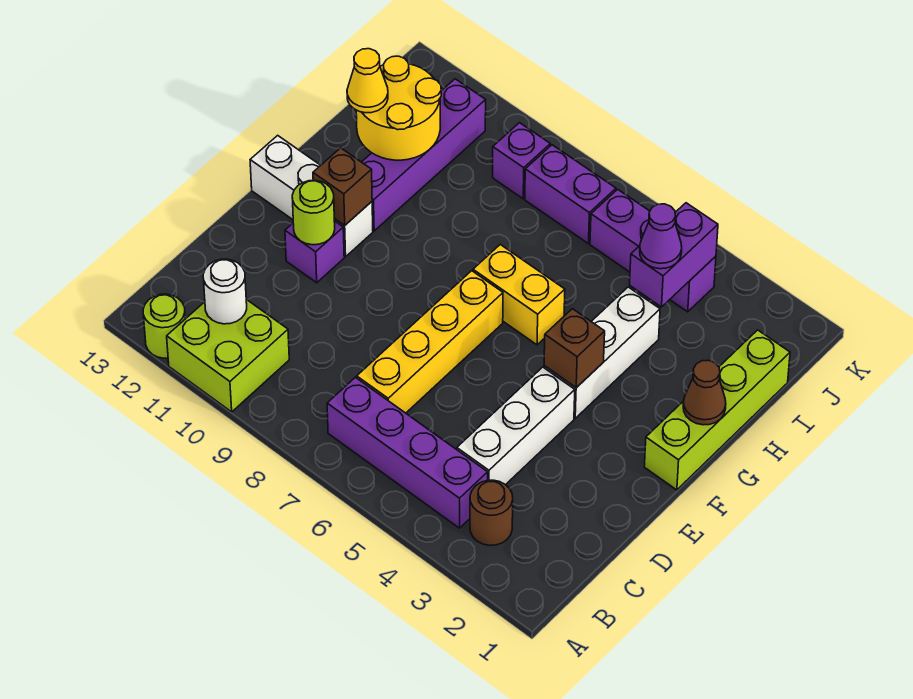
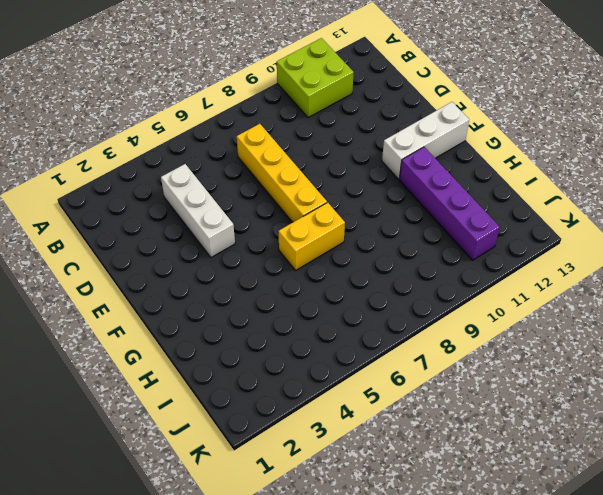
none -> lime round brick A12 level 1
none -> brown round brick B3 level 1
none -> purple brick B4:B7 level 1

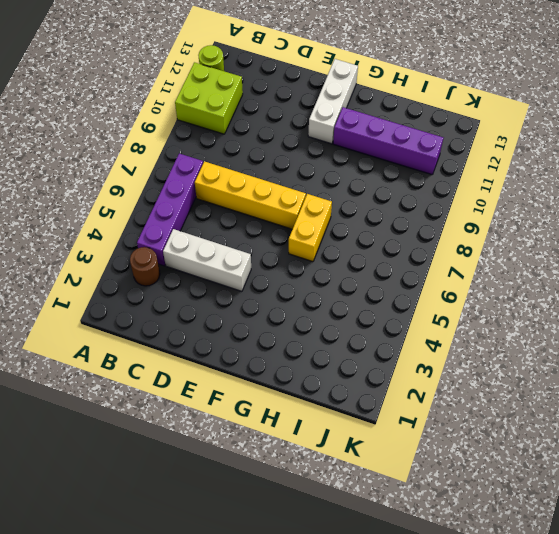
none -> purple brick E11 level 1
none -> lime brick F1:I1 level 1
none -> white brick F4:H4 level 1

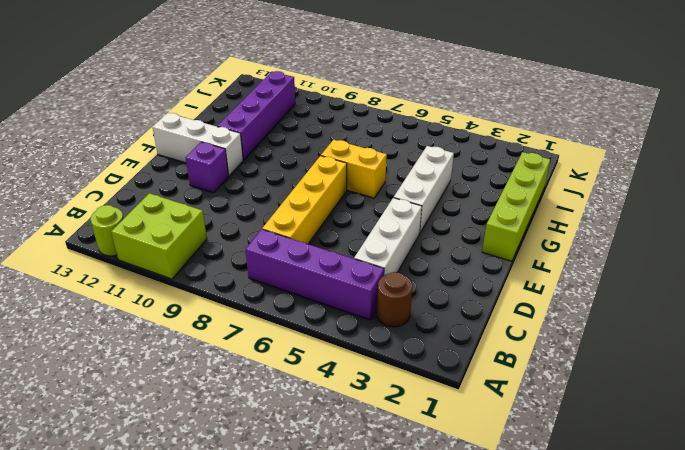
none -> purple brick J4:J6 level 1
none -> purple brick J7:J8 level 1
none -> purple brick J9 level 1

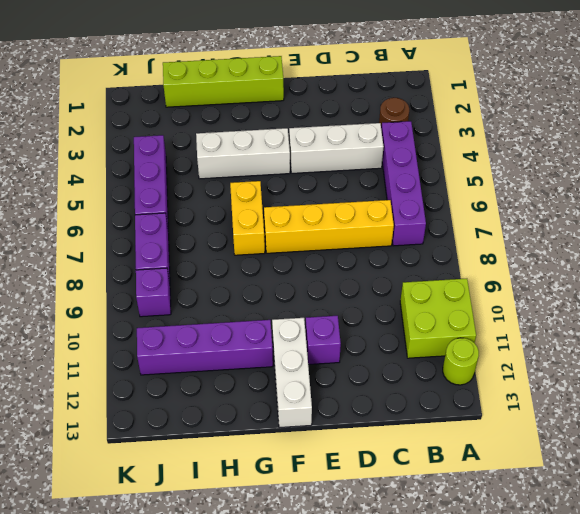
none -> white round brick B11 level 2
none -> lime round brick E11 level 2
none -> brown brick F4 level 2

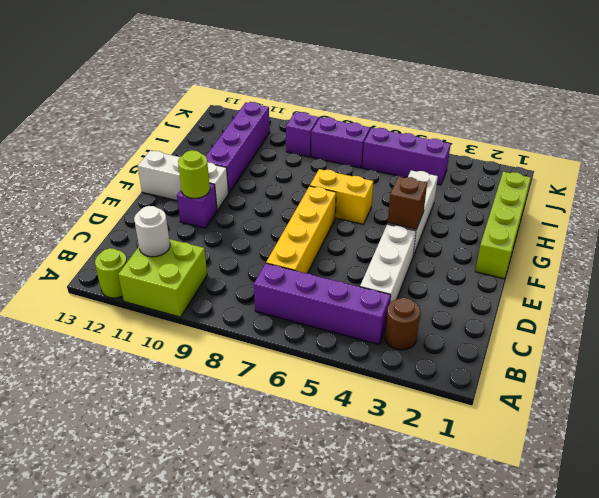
none -> brown brick F11 level 2
none -> brown cone G1 level 2
none -> yellow round brick H11:I12 level 2

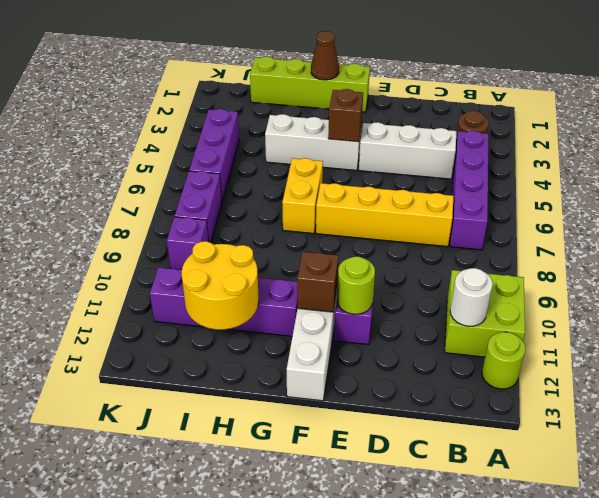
none -> purple brick I4:J4 level 2
none -> yellow cone H12 level 3
none -> purple cone I4 level 3

